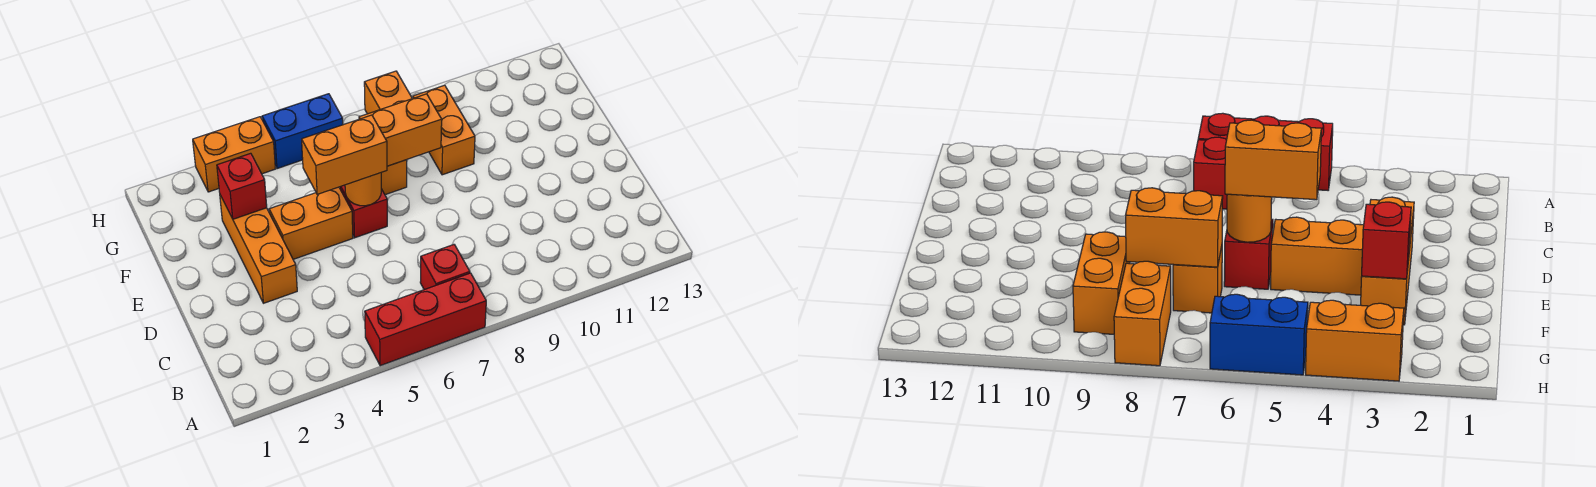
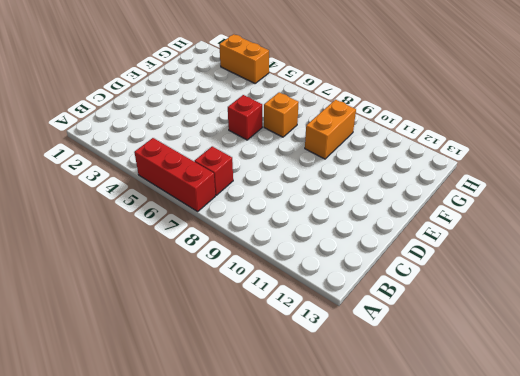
none -> orange brick D3:F3 level 1
none -> orange brick E4:E5 level 1
none -> orange brick G8:H8 level 1

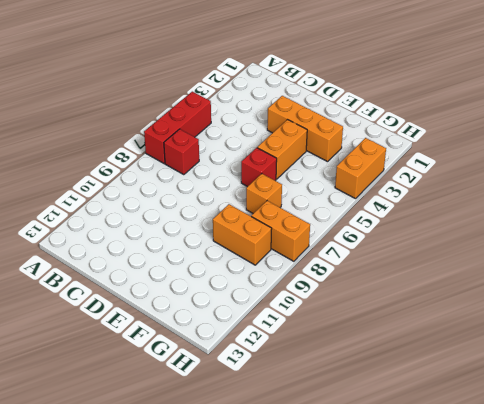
none -> blue brick H5:H6 level 1
none -> orange round brick E6 level 2
none -> red brick F3 level 2

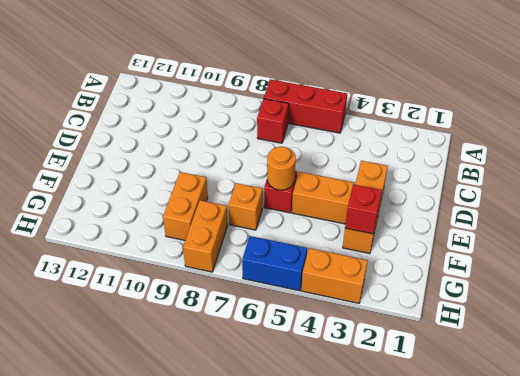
none -> orange brick F7:F8 level 2
none -> orange brick E5:E6 level 3

